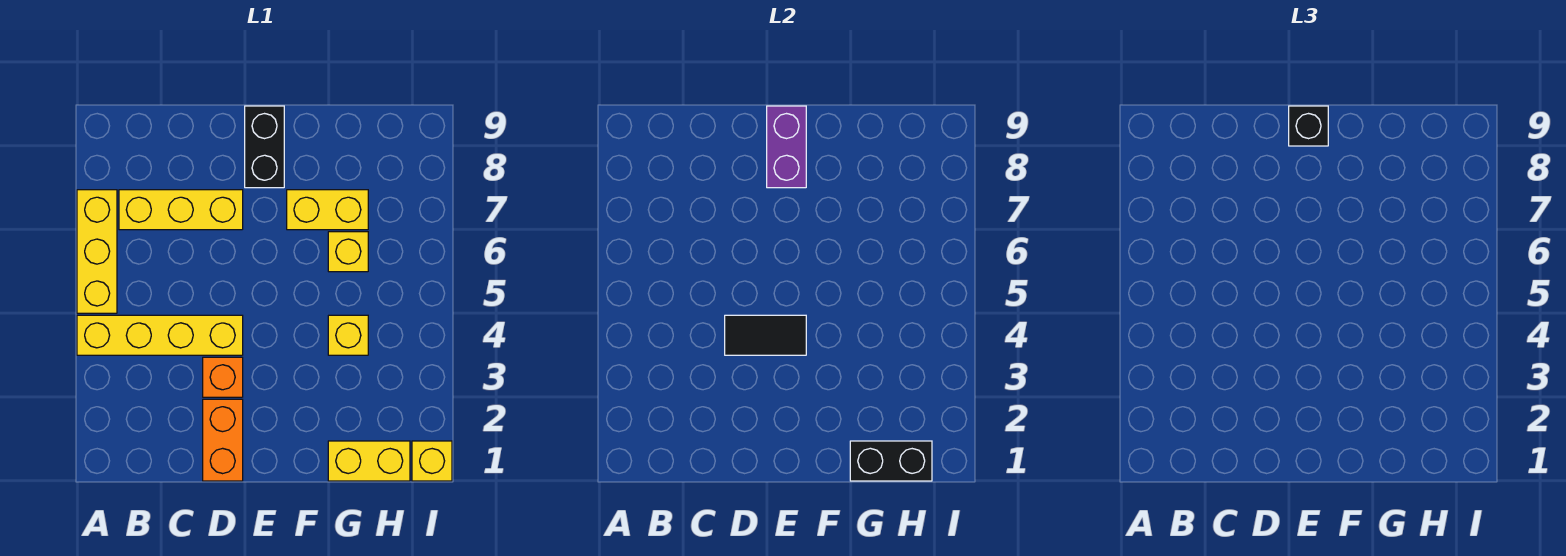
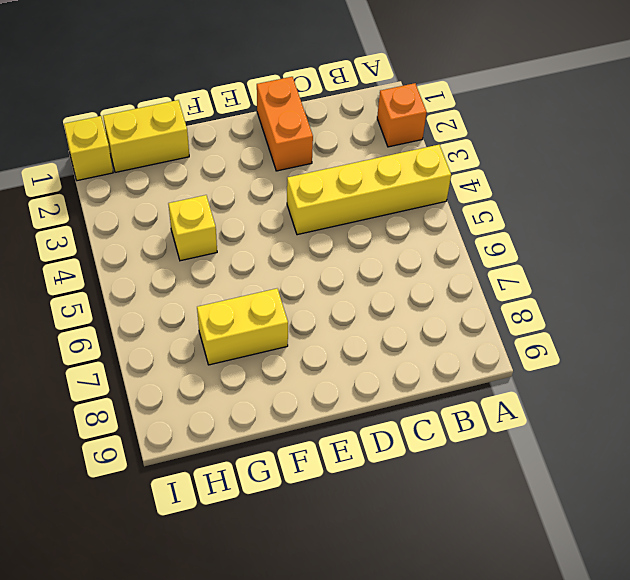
orange brick A2 level 1 -> orange brick D3 level 1
none -> yellow brick A5:A7 level 1
none -> yellow brick B7:D7 level 1
none -> black brick E8:E9 level 1

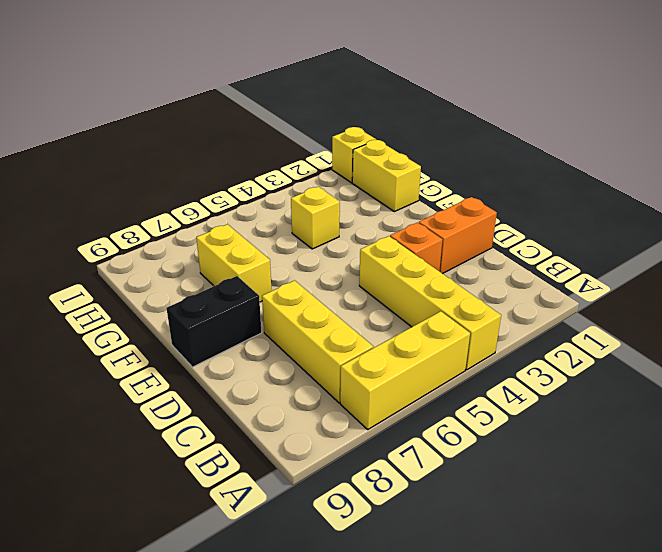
none -> yellow brick G6 level 1
none -> black tile D4:E4 level 2
none -> purple brick E8:E9 level 2

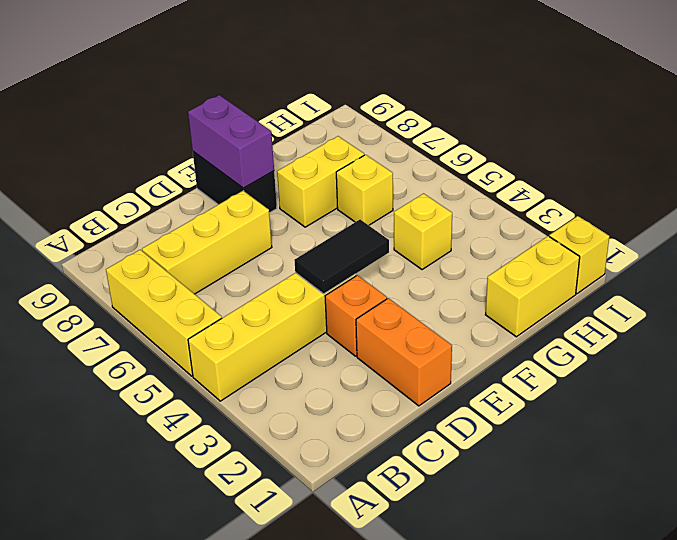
none -> black brick G1:H1 level 2
none -> black brick E9 level 3

